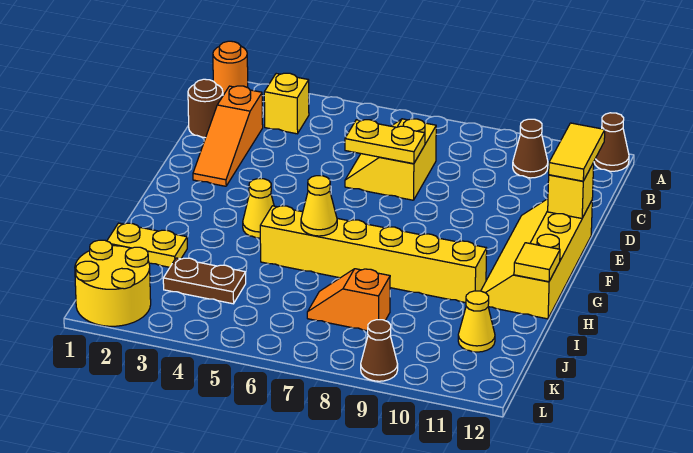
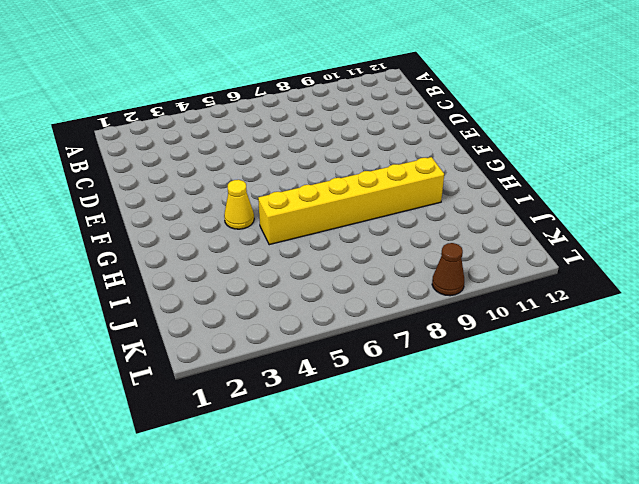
none -> orange round brick A1 level 1
none -> brown cone A12 level 1
none -> yellow brick B3 level 1

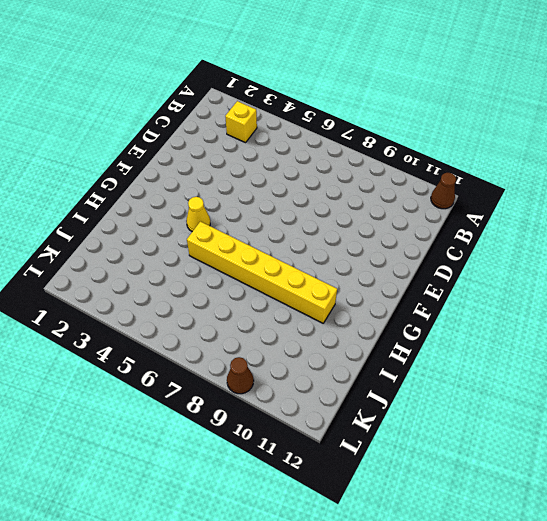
none -> orange round brick A1 level 1
none -> brown cone B10 level 1
none -> brown round brick C1 level 1

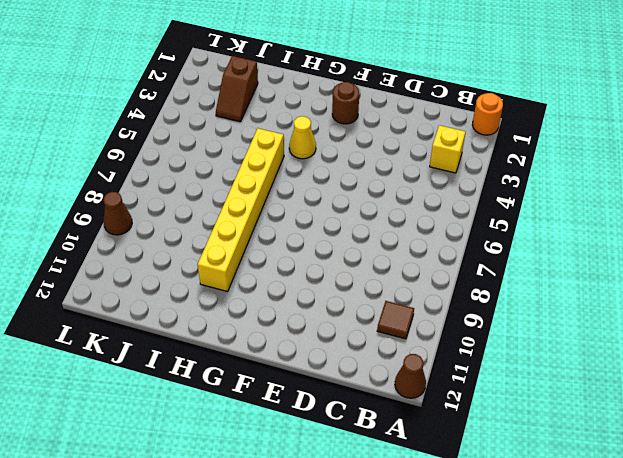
brown tile B10 level 1 -> brown cone B10 level 1
brown round brick F2 level 1 -> brown round brick C1 level 1
brown slope J2:J3 level 1 top 2 -> brown plate J3:J4 level 1
none -> orange slope C2:E2 level 1 top C
none -> yellow slope C6:D7 level 1 top 7
none -> yellow slope E11:H12 level 1 top 12

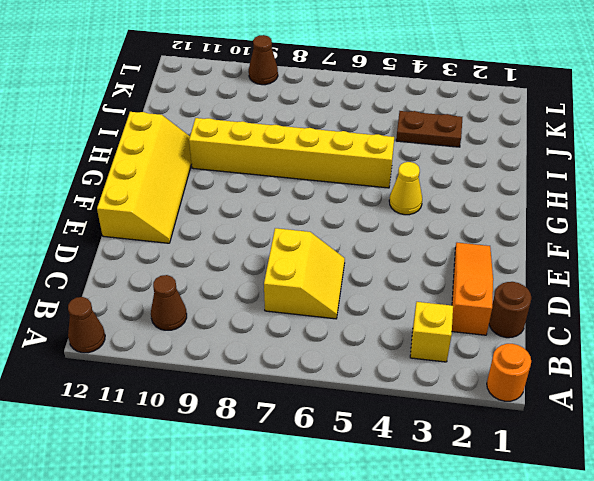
none -> yellow plate I1:I2 level 1
none -> orange slope J7:J8 level 1 top 8
none -> yellow cone J11 level 1

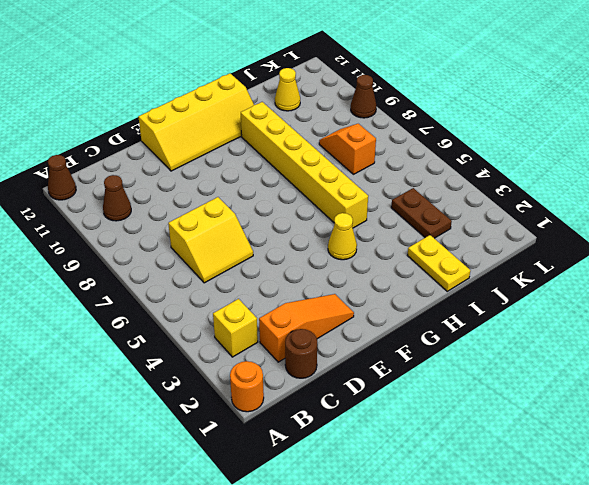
orange slope J7:J8 level 1 top 7 -> orange slope J7:J8 level 1 top 8
none -> yellow round brick K1:L2 level 1
none -> yellow plate D6:D7 level 2
none -> yellow brick E12 level 2

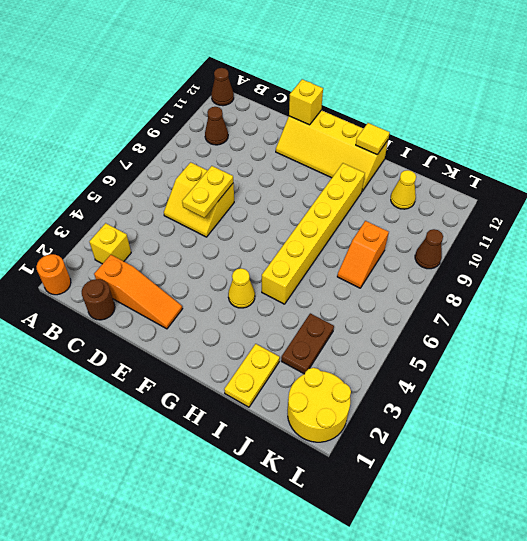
none -> yellow cone H6 level 2
none -> yellow tile D12:E12 level 3

